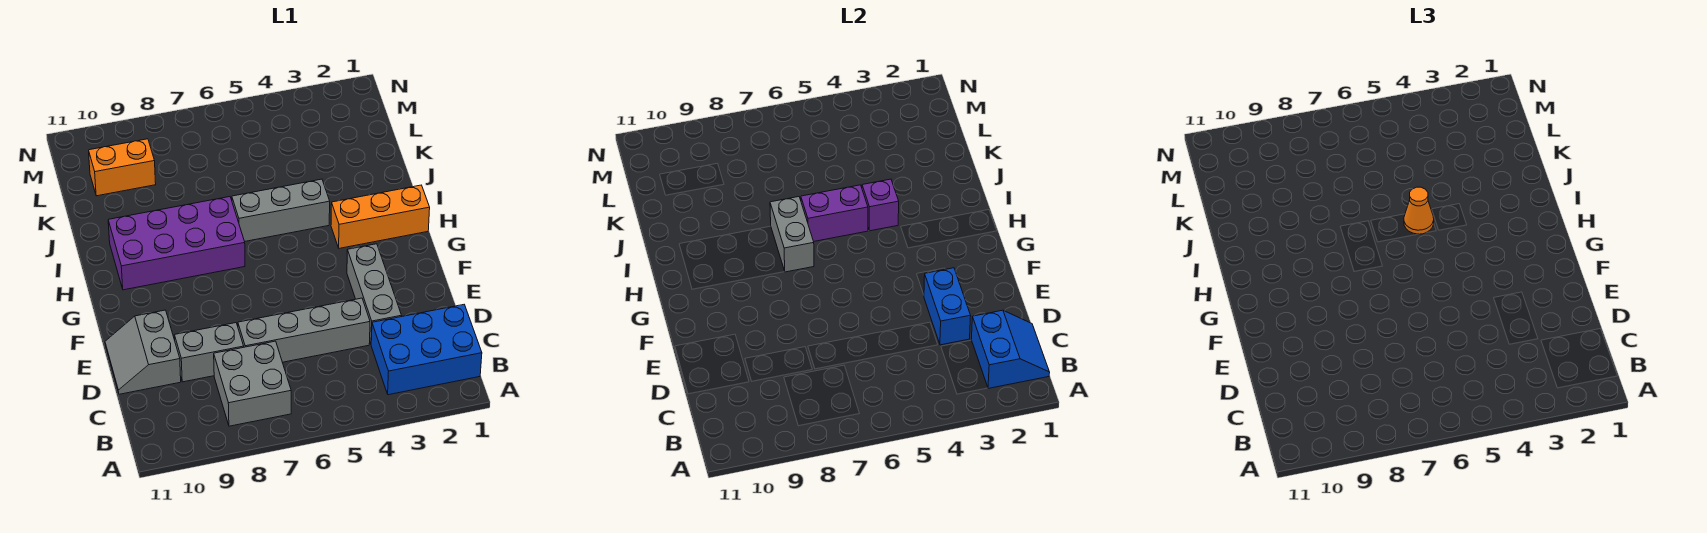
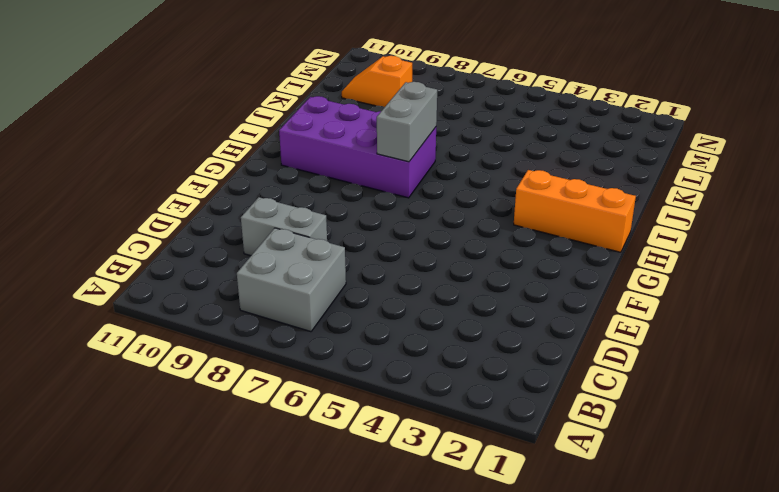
orange slope L9:L10 level 1 top 9 -> orange brick L9:L10 level 1
none -> blue brick B1:C3 level 1
none -> grey brick D3:F3 level 1
none -> grey brick D4:D7 level 1

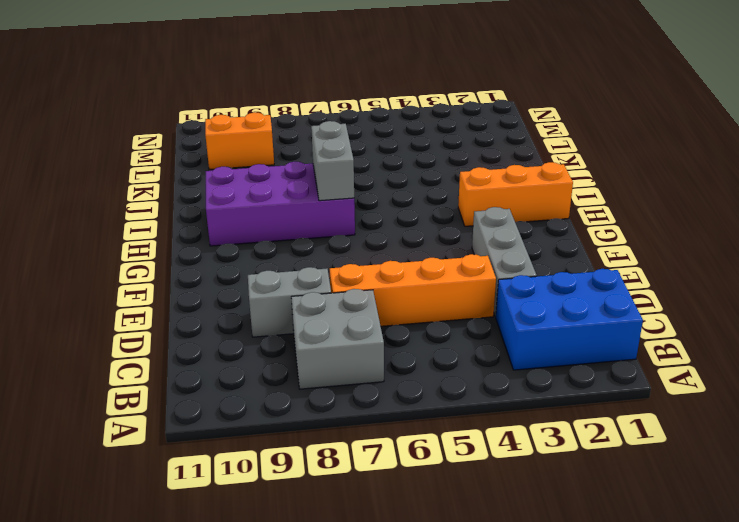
orange brick D4:D7 level 1 -> grey brick D4:D7 level 1
none -> grey slope D10:E11 level 1 top 10
none -> grey brick I4:I6 level 1
none -> blue slope B1:C2 level 2 top 2

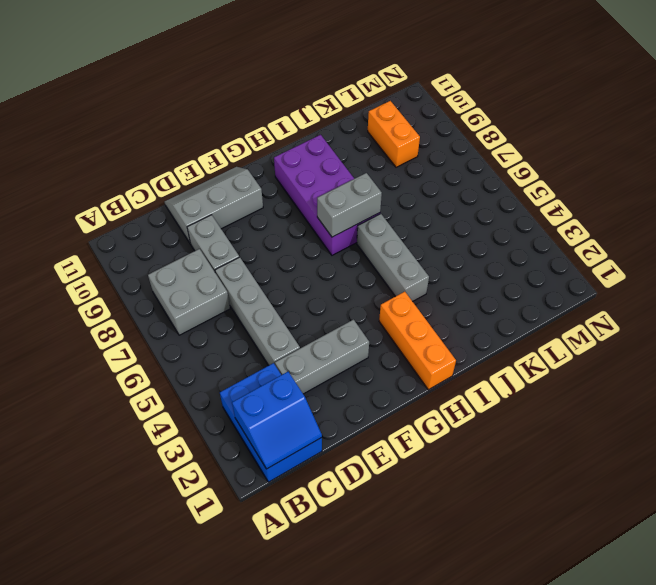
grey slope D10:F11 level 1 top 10 -> grey slope D10:E11 level 1 top 10
none -> blue brick D3:E3 level 2
none -> purple brick I4 level 2
none -> purple brick I5:I6 level 2

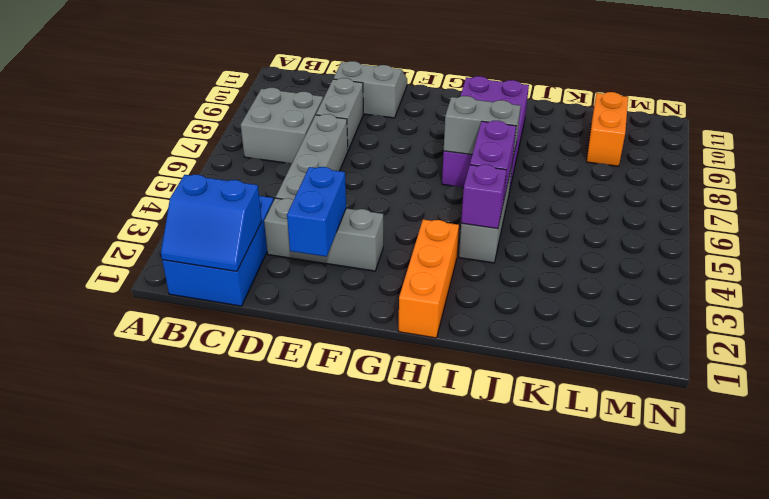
blue brick E2:E3 level 2 -> blue brick D3:E3 level 2
none -> orange cone I5 level 3

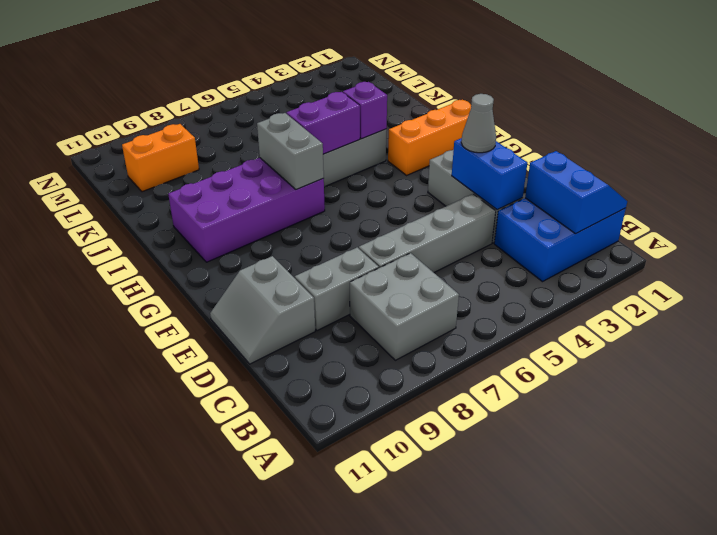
grey cone E3 level 3 -> none
none -> orange cone I5 level 3

